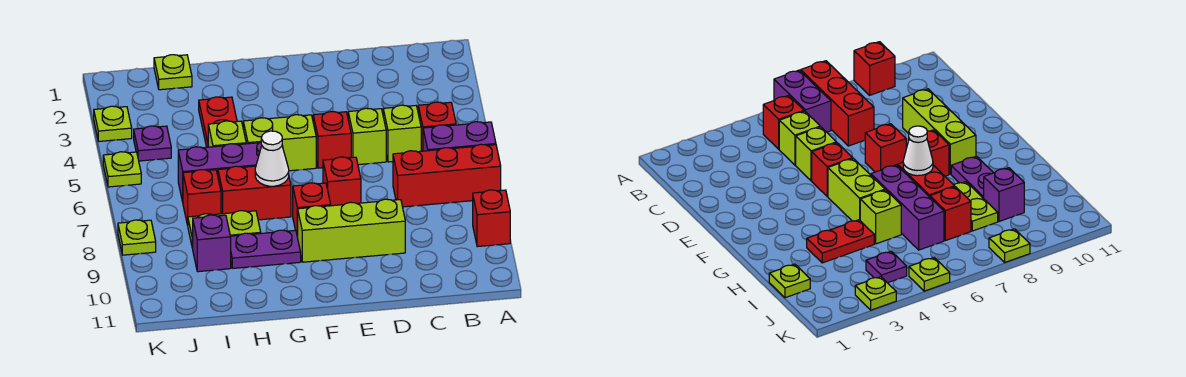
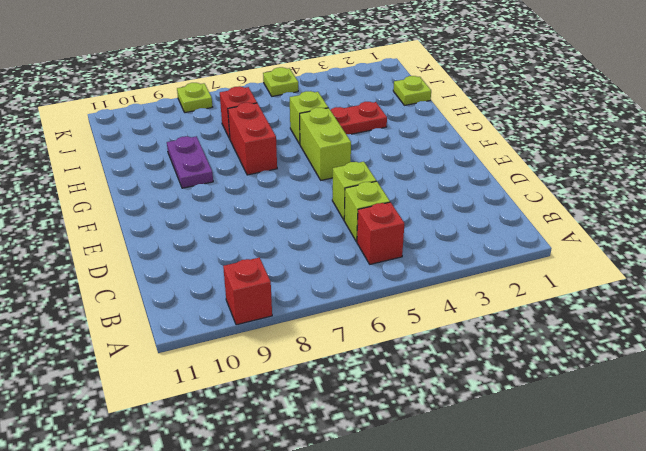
none -> purple brick A6:B6 level 1
none -> red brick A7:C7 level 1
none -> lime brick D9:F9 level 1

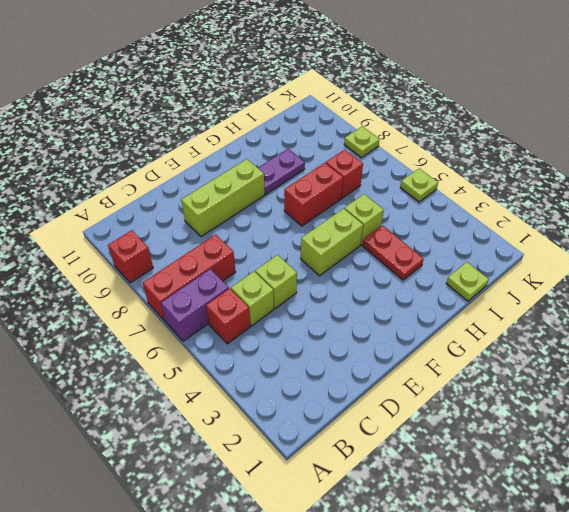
none -> red brick E5 level 1
none -> red brick E7 level 1
none -> red brick F8 level 1

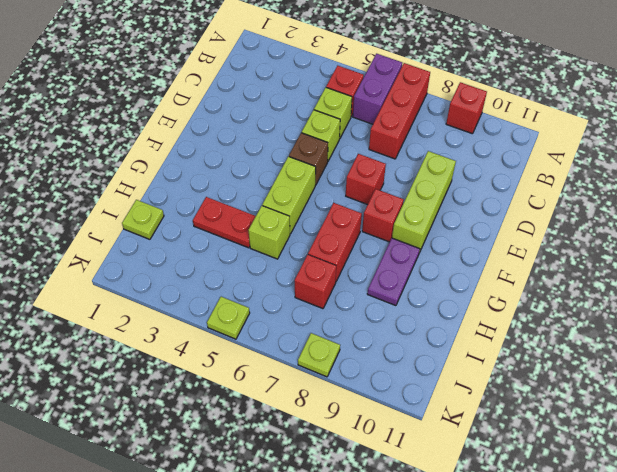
brown brick E5 level 1 -> red brick E5 level 1
none -> purple brick G6:I6 level 1
none -> lime plate H8:I8 level 1
none -> purple brick I9 level 1

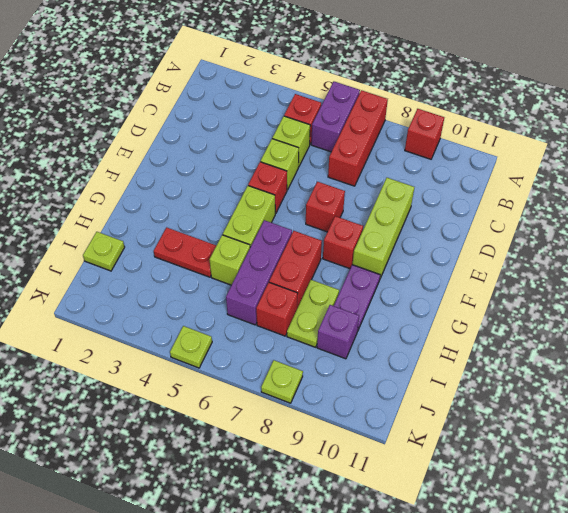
none -> purple plate J4 level 1
none -> lime plate K3 level 1
none -> white cone G7 level 2

